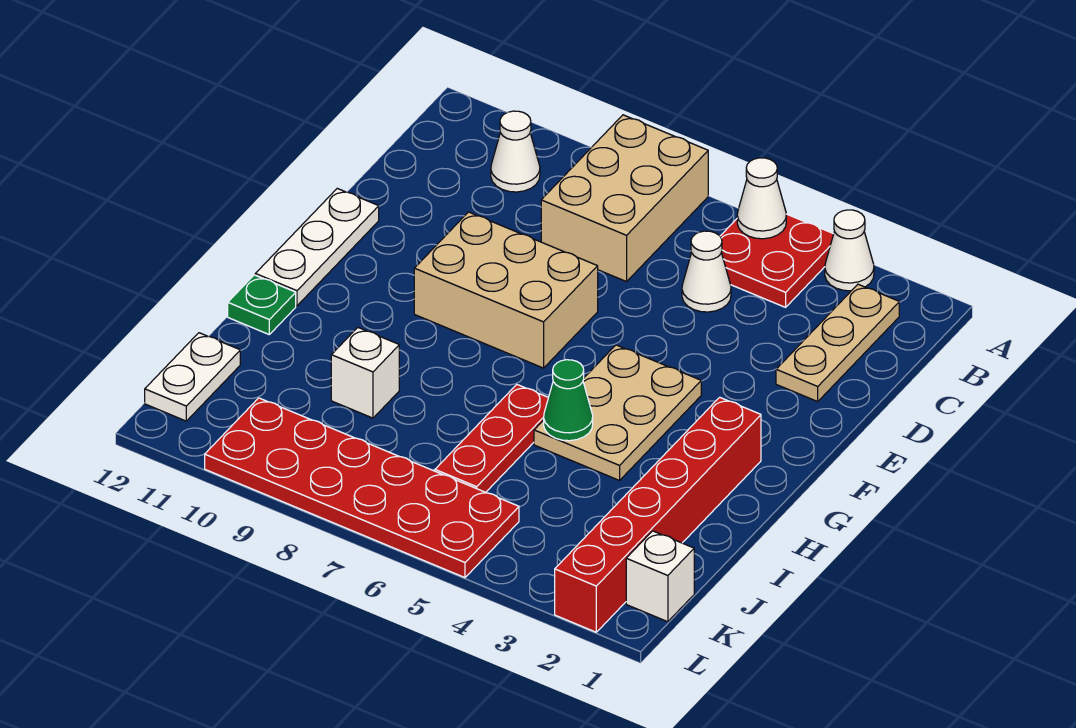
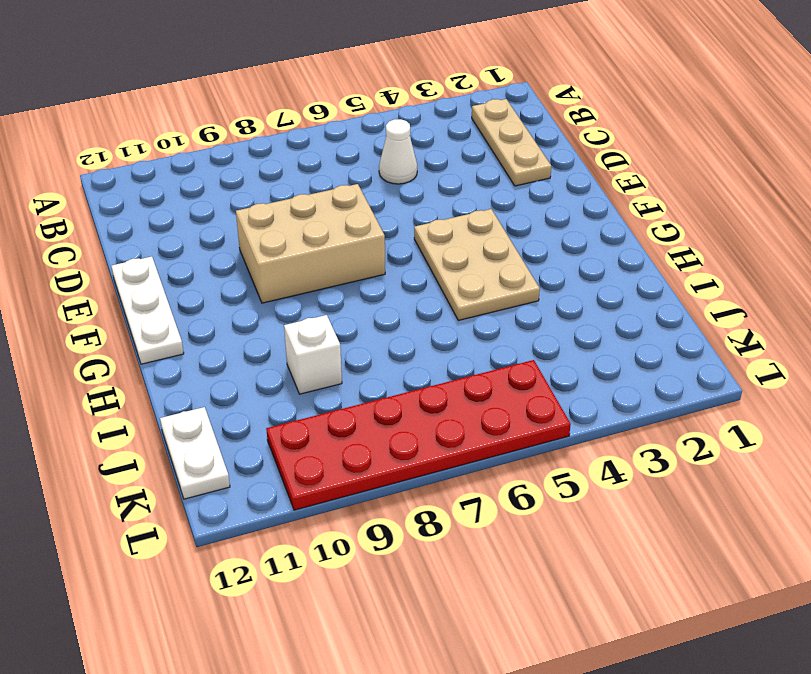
none -> white cone A3 level 1
none -> red plate A4:B5 level 1
none -> tan brick A7:C8 level 1

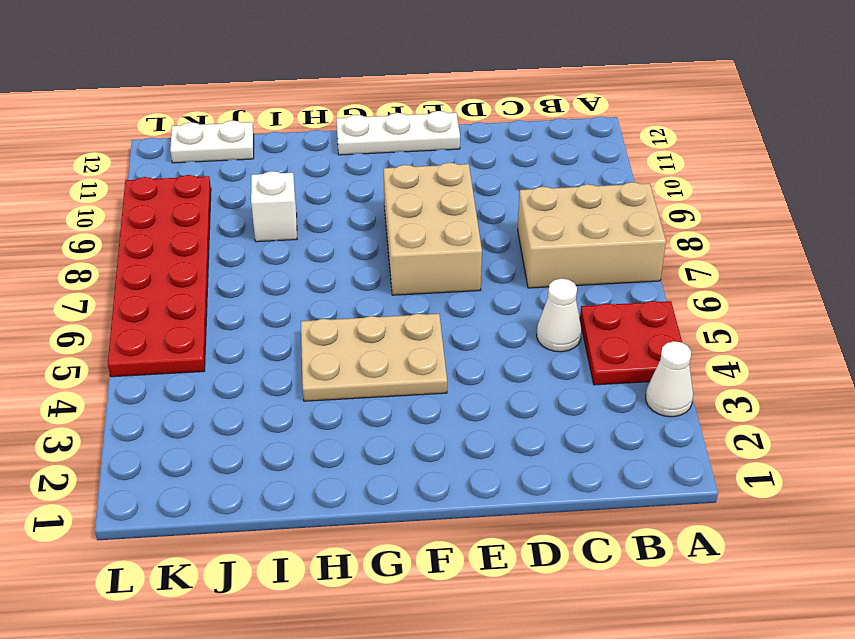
none -> tan plate B2:D2 level 1
none -> white cone B10 level 1
none -> red brick G2:L2 level 1

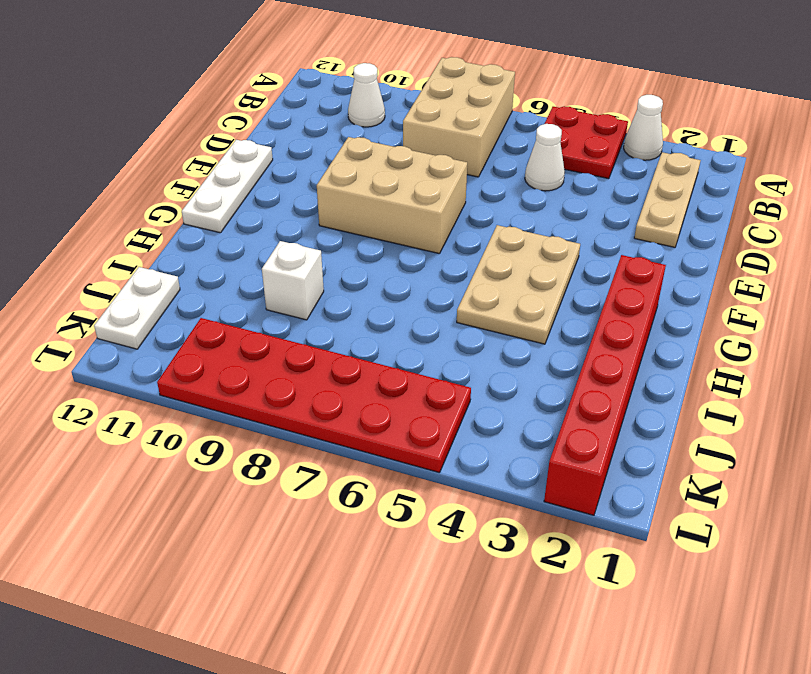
none -> red plate H6:J6 level 1
none -> green plate H12 level 1
none -> white brick K1 level 1

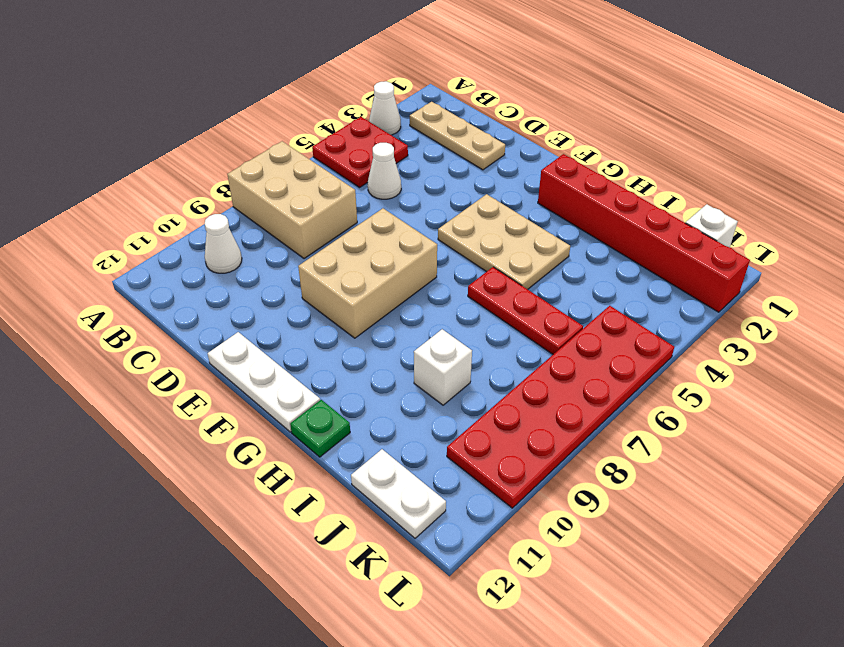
none -> white cone A5 level 2
none -> green cone H5 level 2

